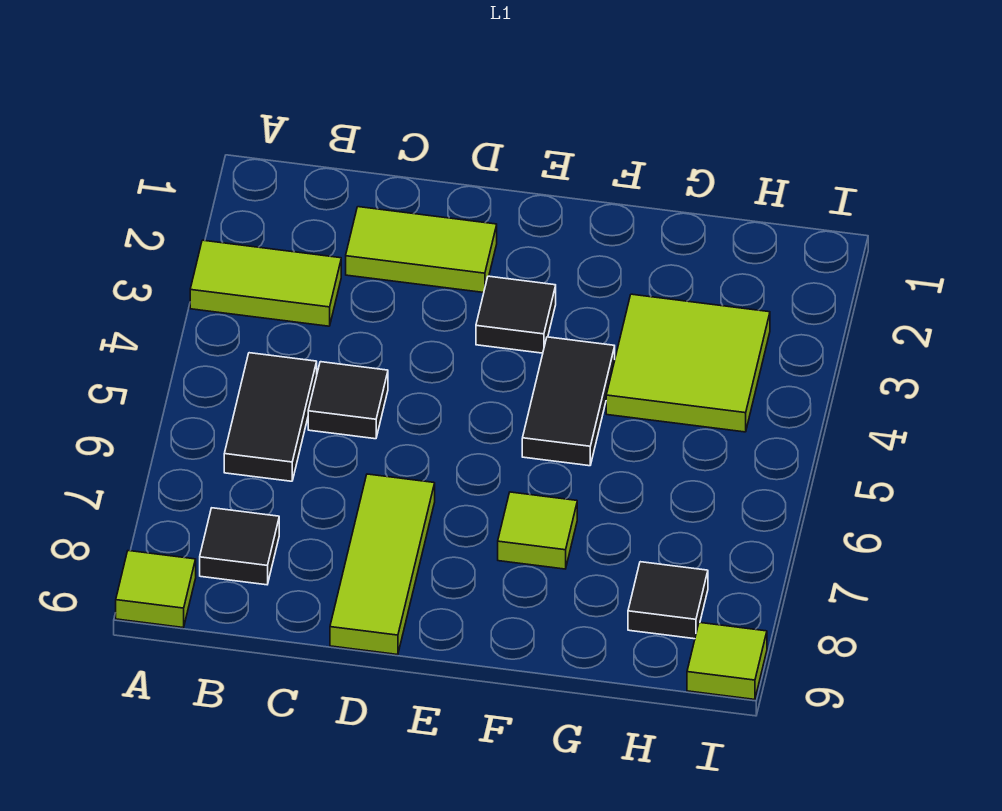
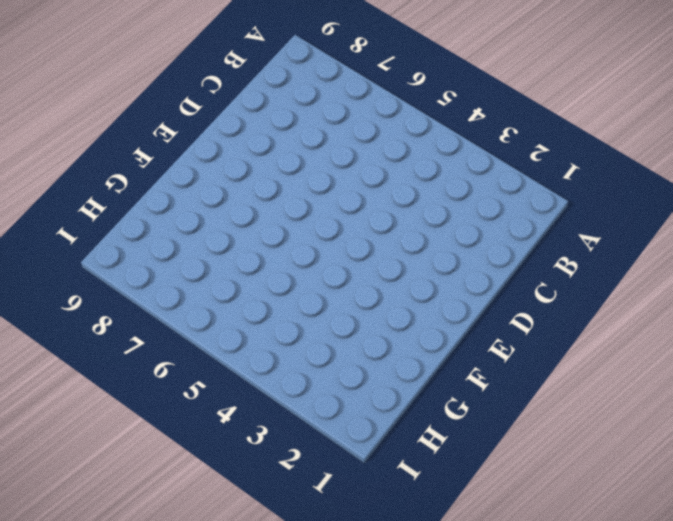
none -> lime tile A3:B3 level 1
none -> lime tile A9 level 1
none -> black tile B5:B6 level 1

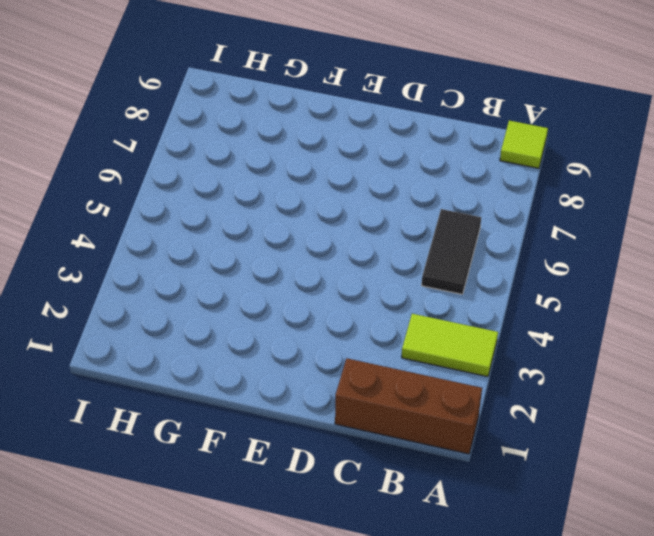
brown brick A1:C1 level 1 -> none
none -> black tile B8 level 1
none -> lime tile C2:D2 level 1
none -> black tile C5 level 1

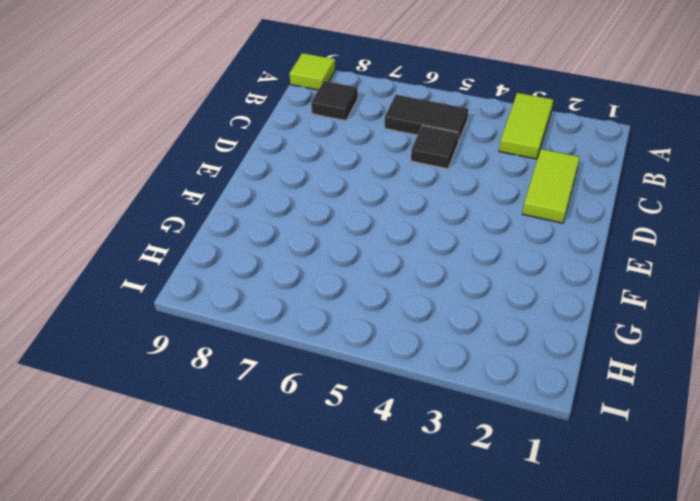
none -> lime tile D7:D9 level 1
none -> black tile E3 level 1
none -> black tile F4:F5 level 1

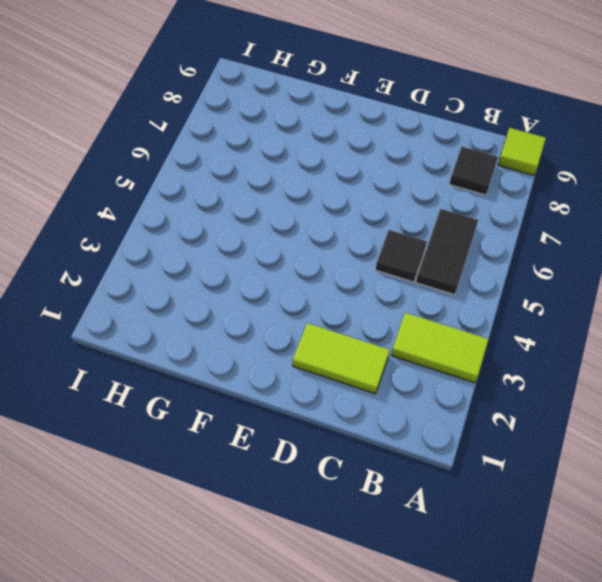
none -> lime tile D7:D9 level 1
none -> black tile E3 level 1
none -> black tile F4:F5 level 1

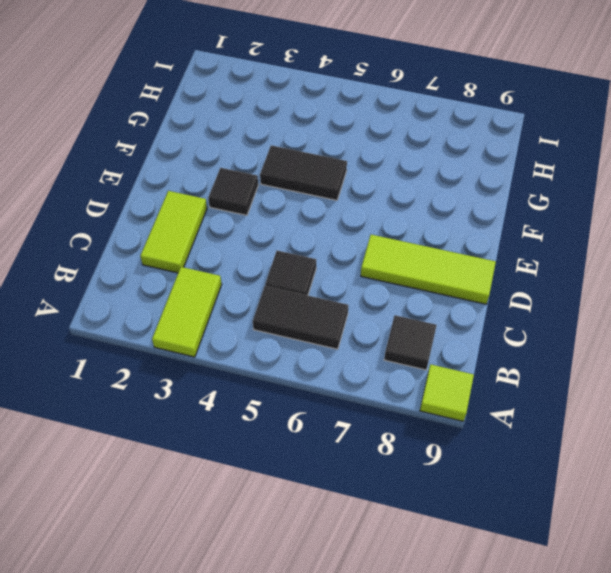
none -> lime tile F7 level 1
none -> lime tile G3:H4 level 1
none -> black tile H8 level 1

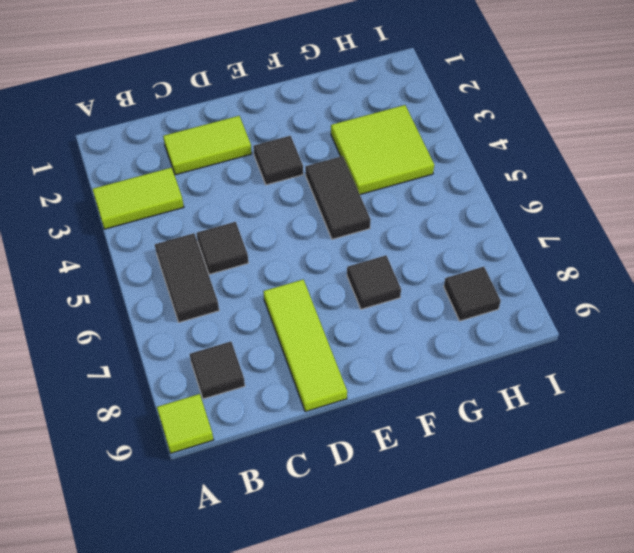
black tile F7 level 1 -> lime tile F7 level 1
none -> lime tile I9 level 1

